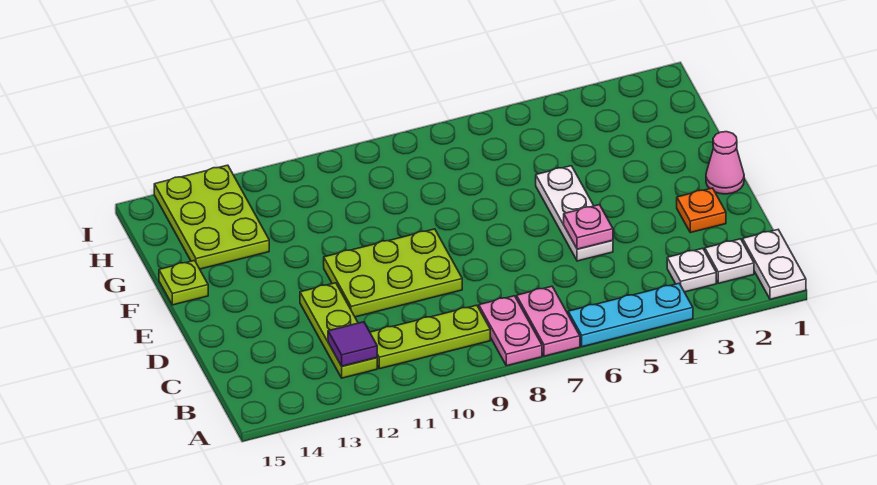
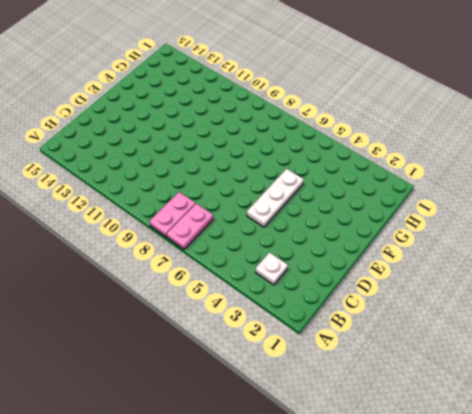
none -> white plate A1:B1 level 1
none -> cyan plate A4:A6 level 1
none -> white plate B2 level 1

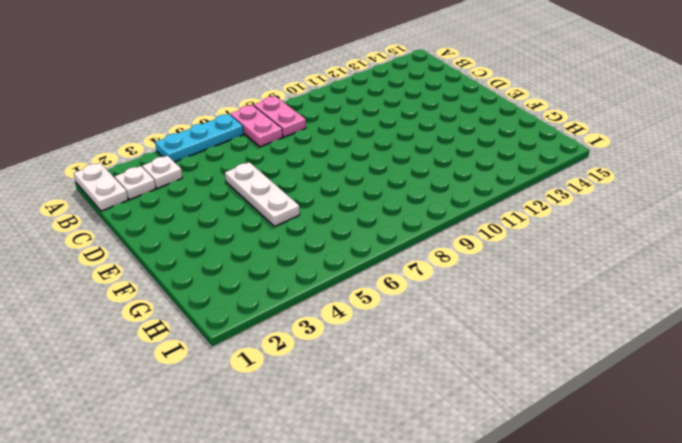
none -> lime plate B9:B11 level 1
none -> lime plate B12:D12 level 1
none -> orange plate D2 level 1

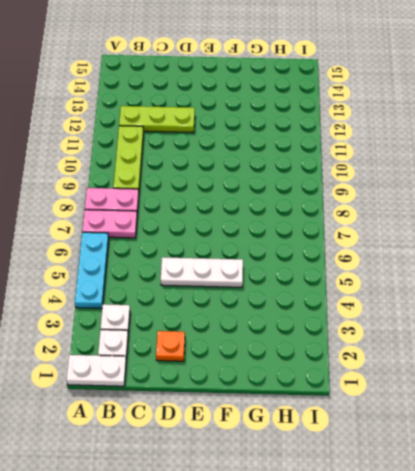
none -> lime plate D9:E11 level 1
none -> pink cone E1 level 1
none -> lime plate F15 level 1

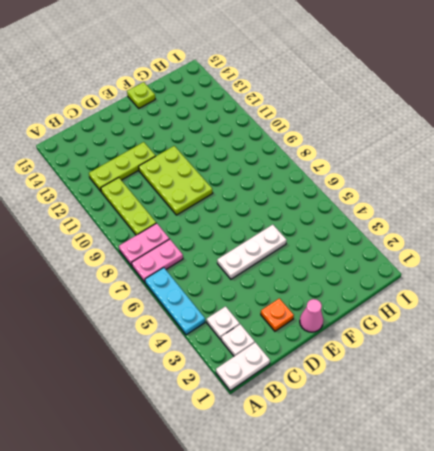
none -> lime plate G13:I14 level 1
none -> purple tile B12 level 2
none -> pink plate D5 level 2

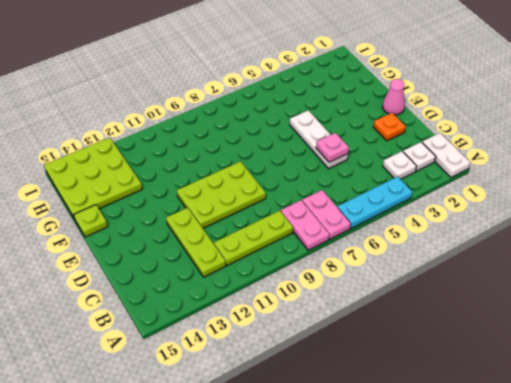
lime plate G13:I15 level 1 -> lime plate G13:I14 level 1
none -> purple tile B12 level 2

